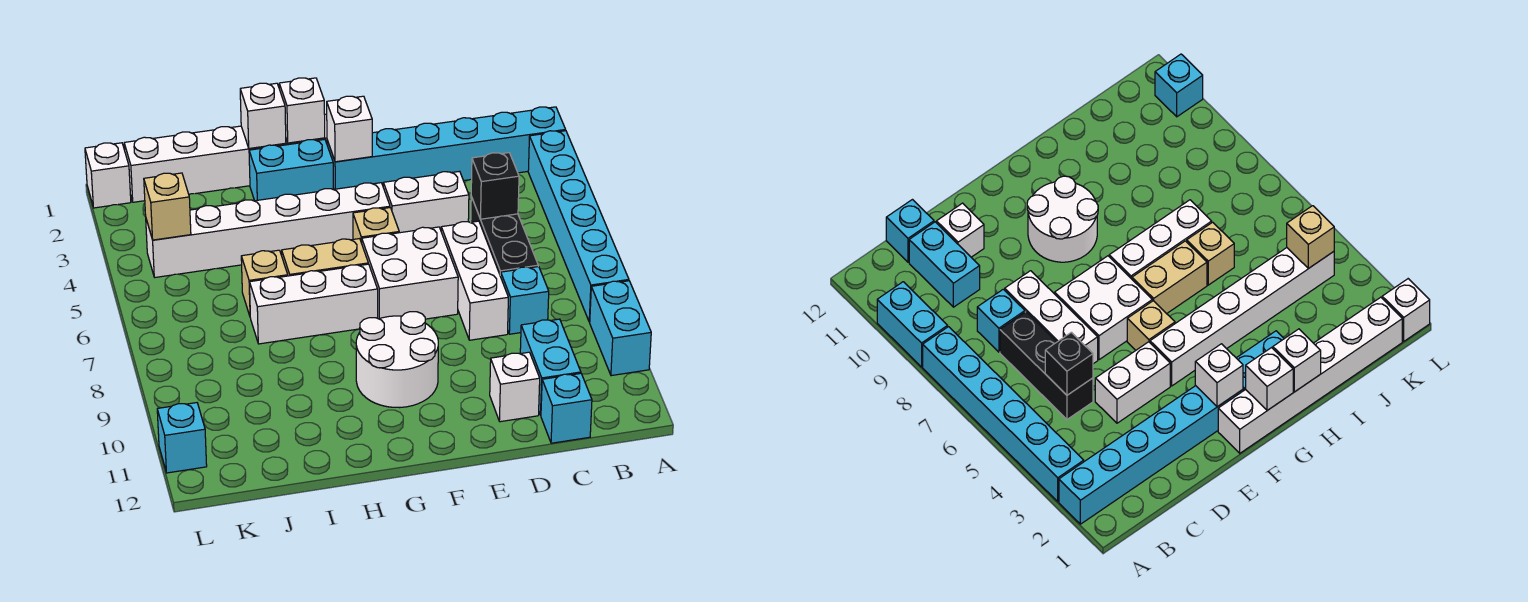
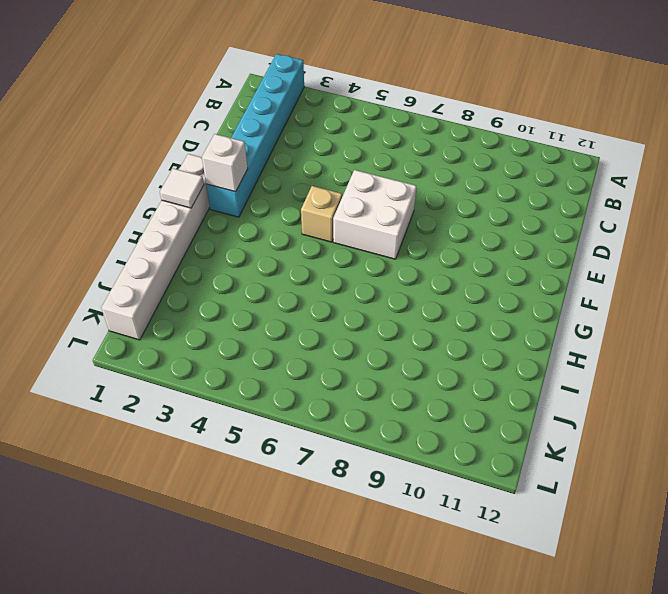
white tile G1 level 2 -> white brick G1 level 2
none -> cyan brick A3:A8 level 1
none -> cyan brick A9:A10 level 1
none -> black brick C5:C7 level 1

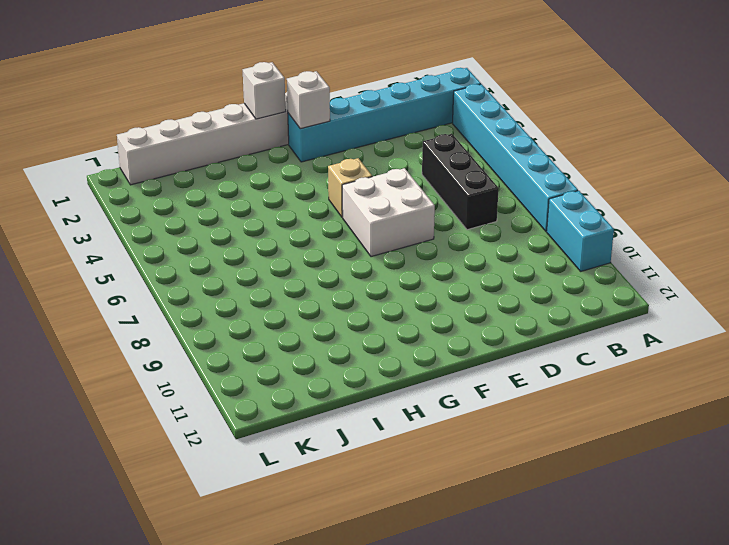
none -> cyan brick C8 level 1
none -> cyan brick C10:C11 level 1
none -> cyan brick C12 level 1

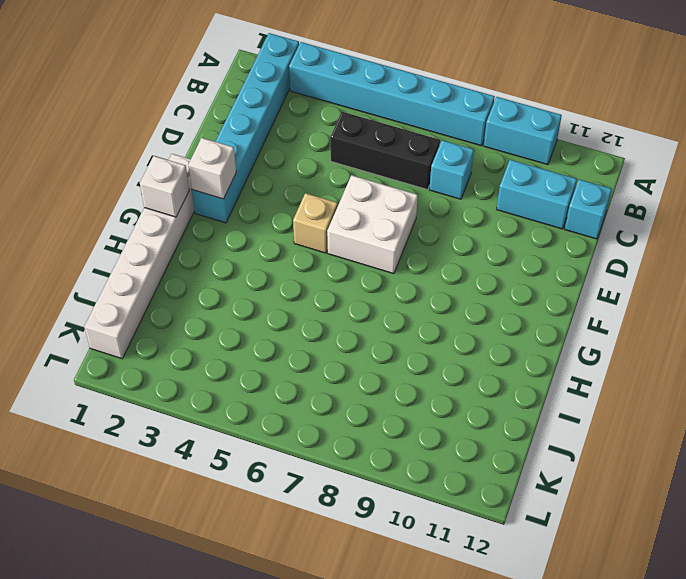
none -> white brick D4:E4 level 1
none -> white brick D6:D8 level 1
none -> white brick D11 level 1

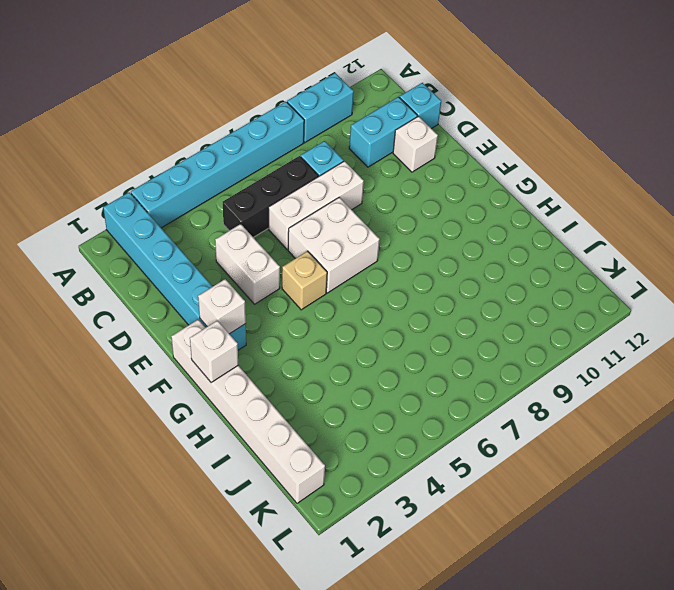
none -> white brick F4:K4 level 1
none -> white round brick F9:G10 level 1
none -> cyan brick G2:H2 level 1

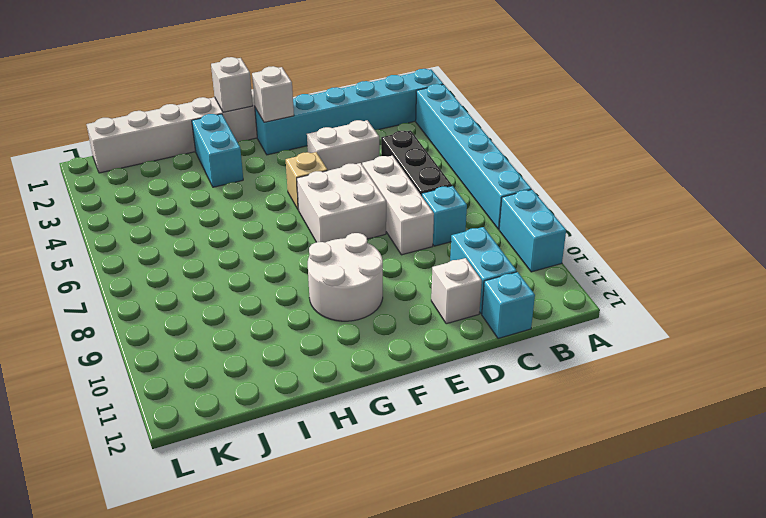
cyan brick H2:H3 level 1 -> cyan brick G2:H2 level 1
none -> white brick F4:K4 level 1
none -> tan brick G6:H6 level 1
none -> white brick G7:I7 level 1

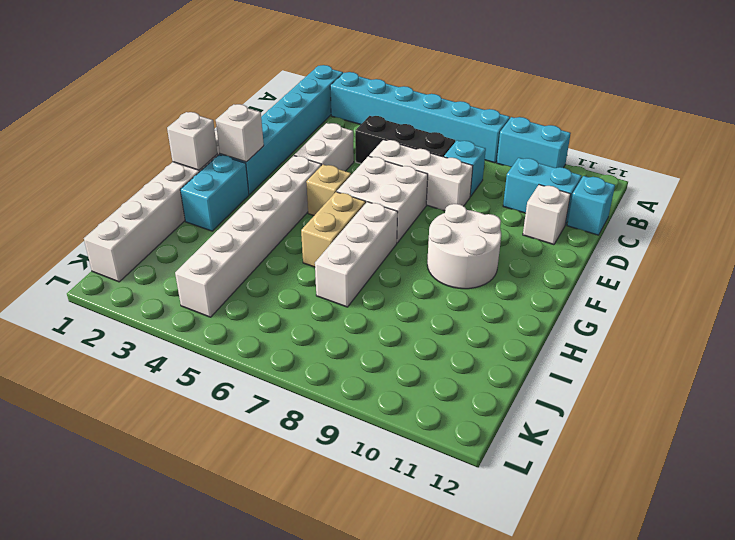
none -> tan brick I6 level 1
none -> white brick L1 level 1
none -> cyan brick L11 level 1

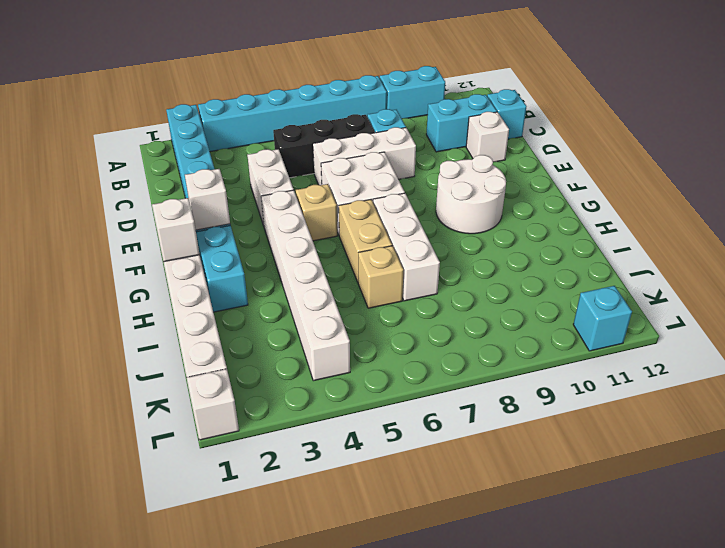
none -> black brick C5 level 2
none -> white brick H1 level 2
none -> tan brick K4 level 2

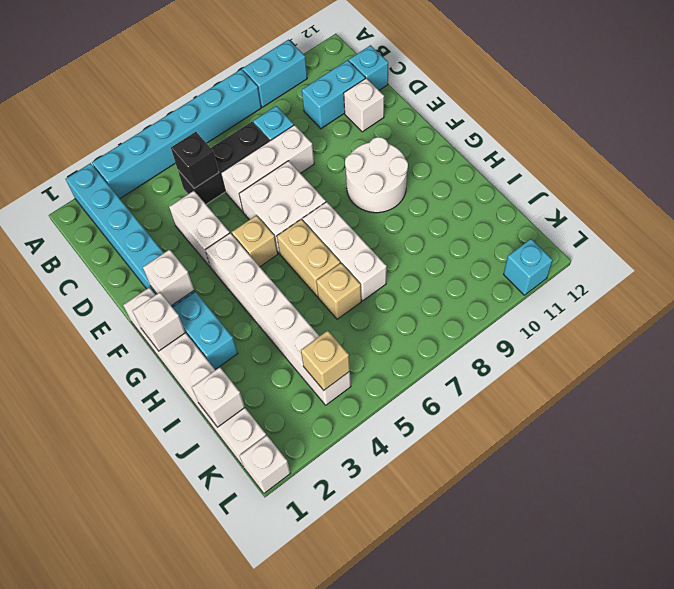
white brick J1 level 2 -> white brick H1 level 2

